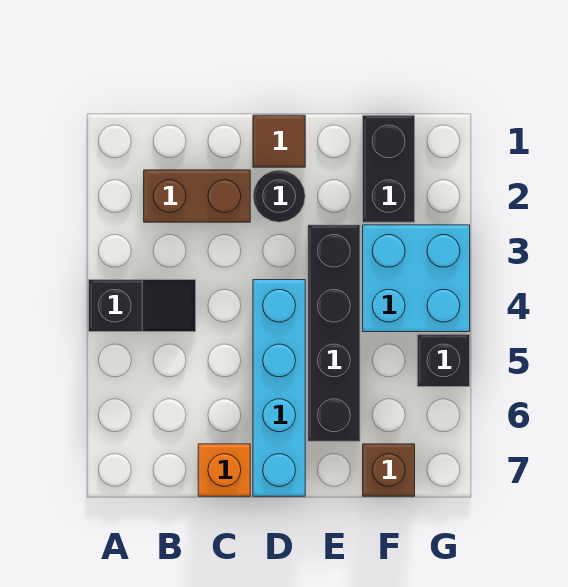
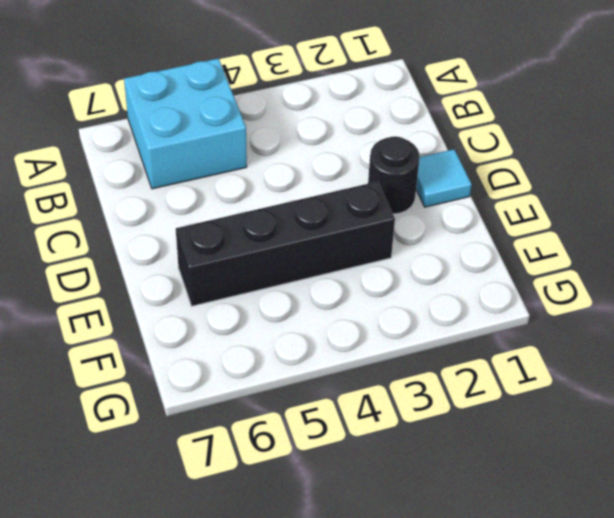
cyan brick A5:B6 level 1 -> cyan brick F3:G4 level 1
cyan tile D1 level 1 -> brown tile D1 level 1
none -> black slope A4:B4 level 1 top A
none -> brown brick B2:C2 level 1

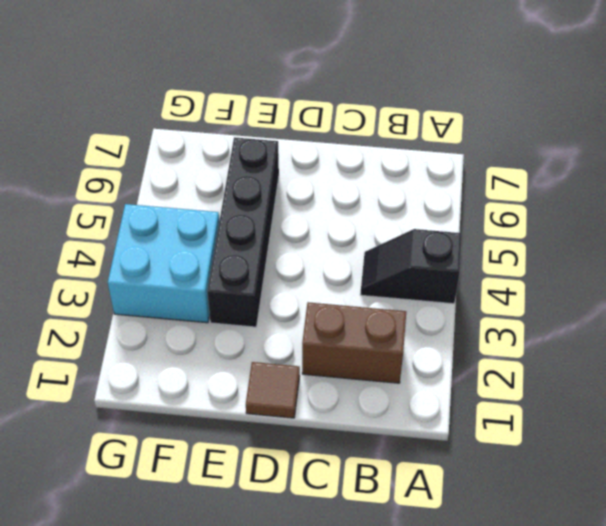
none -> orange brick C7 level 1
none -> black round brick D2 level 1

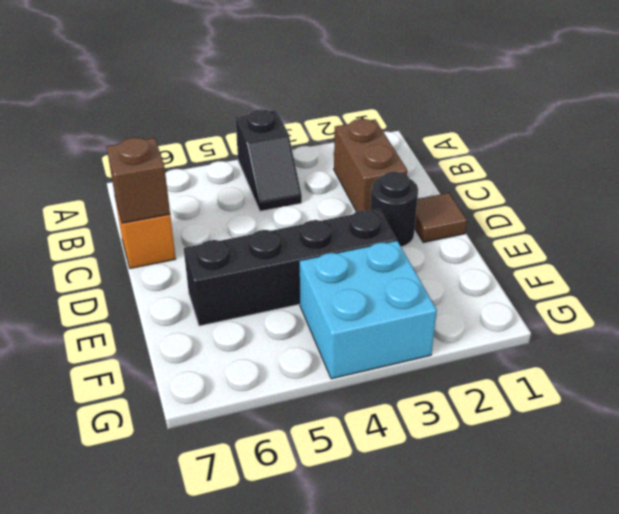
brown brick C7 level 2 -> brown brick F7 level 1
none -> cyan brick D4:D7 level 1
none -> black brick F1:F2 level 1

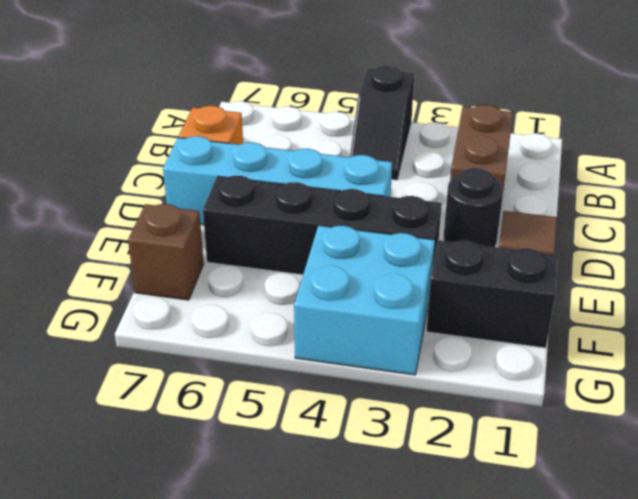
none -> black brick G5 level 1

